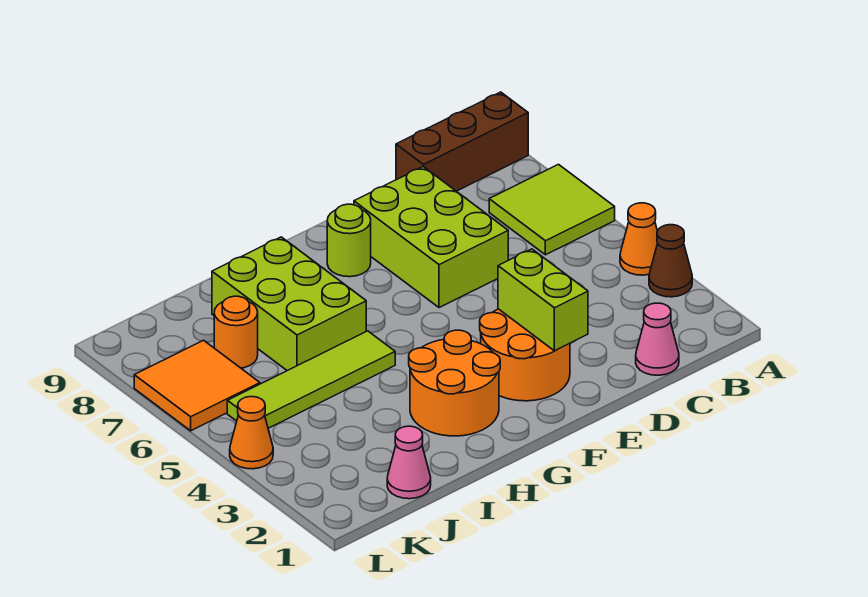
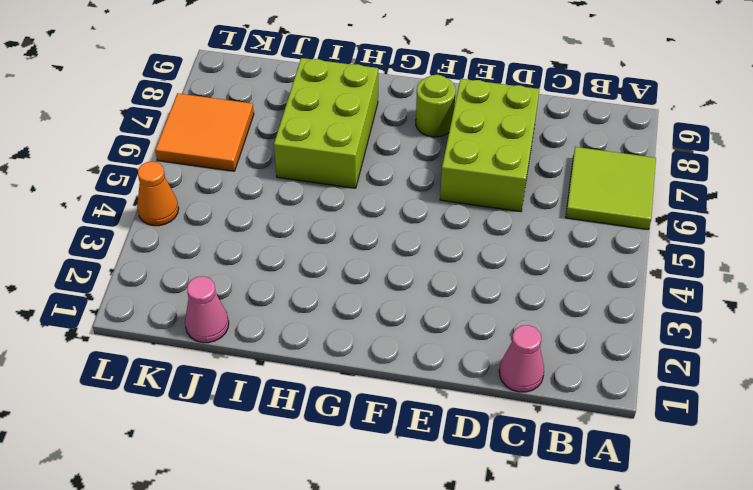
none -> brown cone A3 level 1
none -> orange cone A4 level 1
none -> brown brick A9:C9 level 1

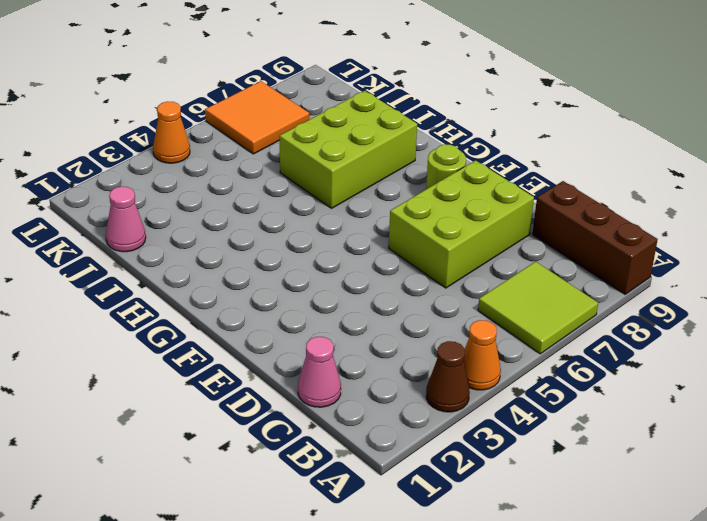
none -> orange round brick E2:F3 level 1
none -> orange round brick G2:H3 level 1
none -> lime tile H5:K5 level 1

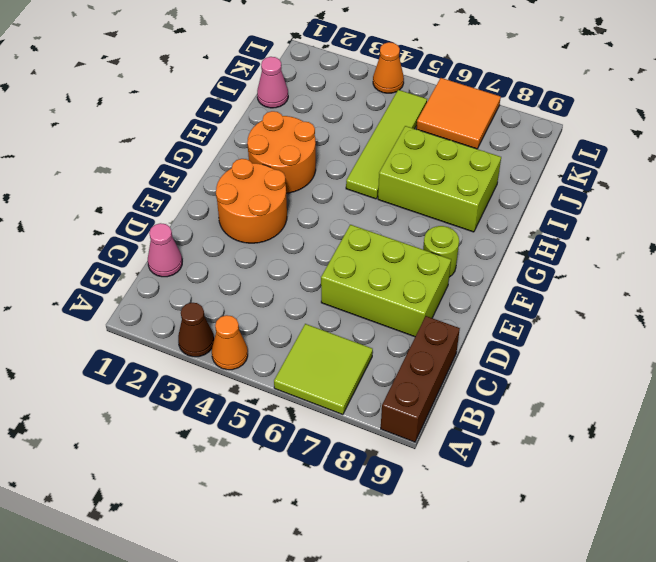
none -> orange round brick J7 level 1
none -> lime brick E2:E3 level 2

